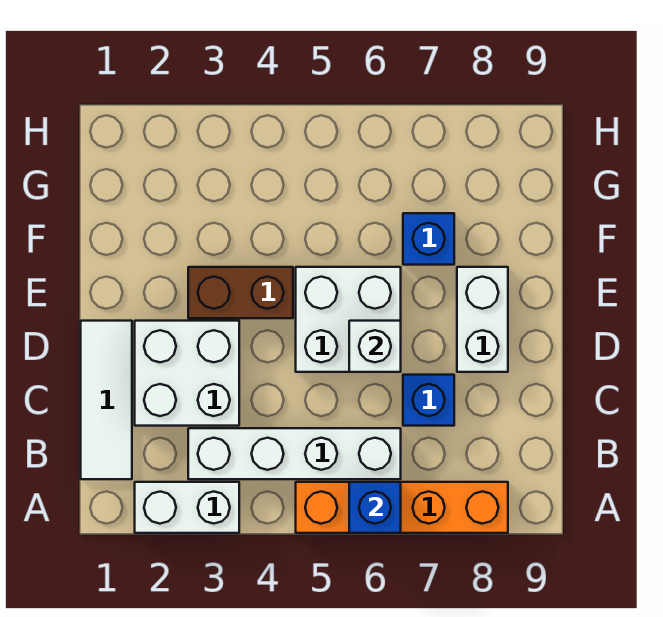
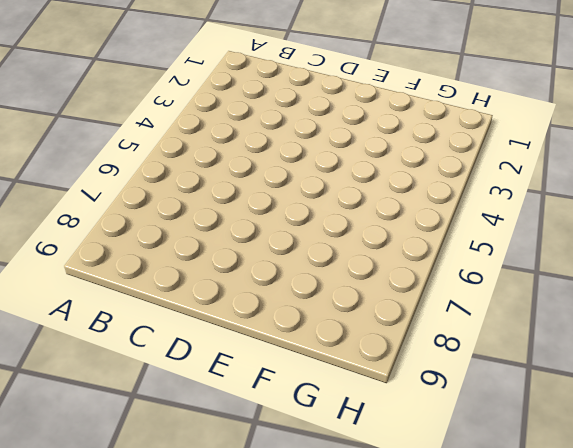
none -> white brick A2:A3 level 1
none -> orange brick A5:A8 level 1
none -> white tile B1:D1 level 1

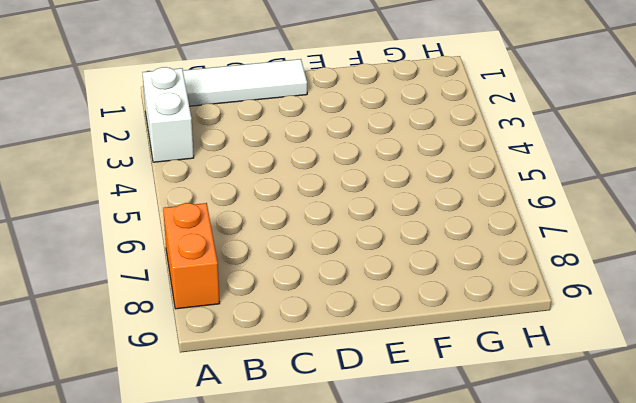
orange brick A7:A8 level 1 -> orange brick A5:A8 level 1
none -> white brick B3:B6 level 1
none -> white brick C2:D3 level 1
none -> blue brick C7 level 1

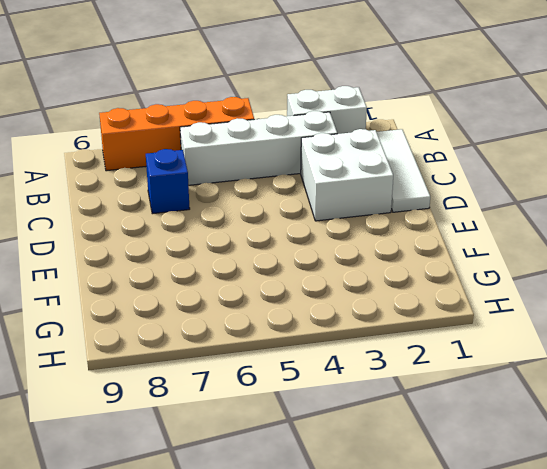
none -> white brick D5:E6 level 1
none -> white brick D8:E8 level 1
none -> brown brick E3:E4 level 1

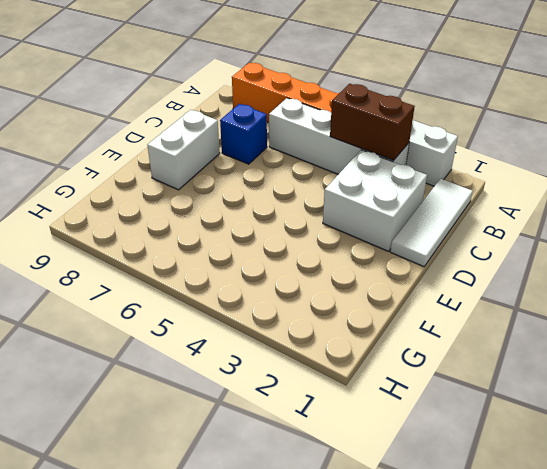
brown brick B3:B4 level 2 -> brown brick E3:E4 level 1
none -> white brick D5:E6 level 1
none -> blue brick F7 level 1
none -> blue brick A6 level 2

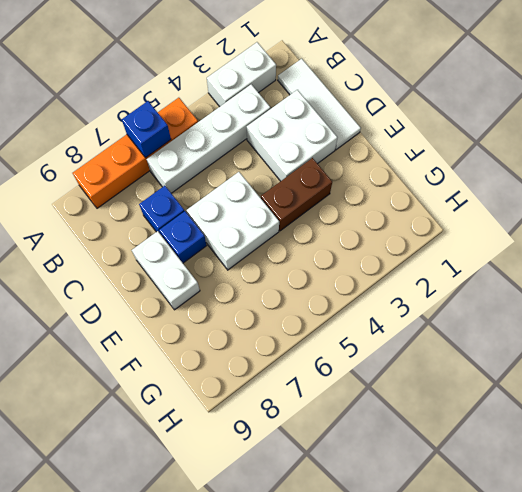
blue brick D7 level 1 -> blue brick F7 level 1
none -> white brick D6 level 2

